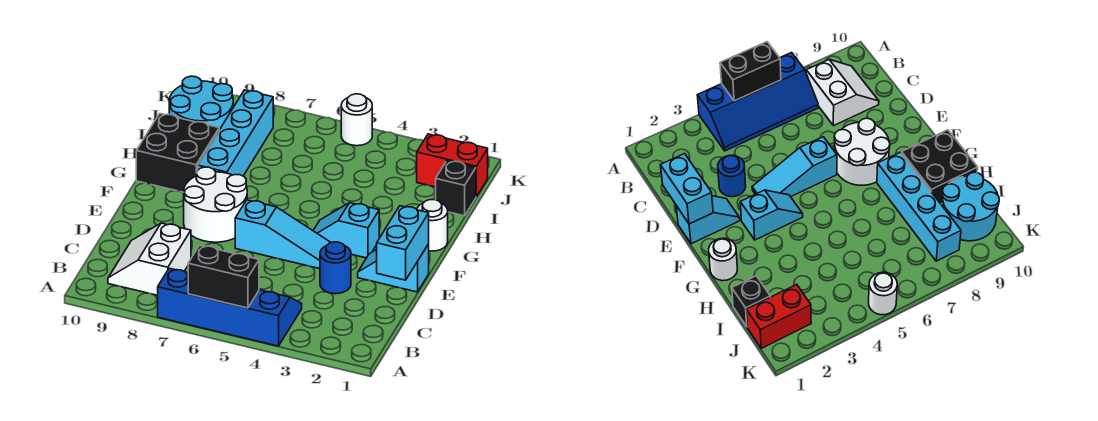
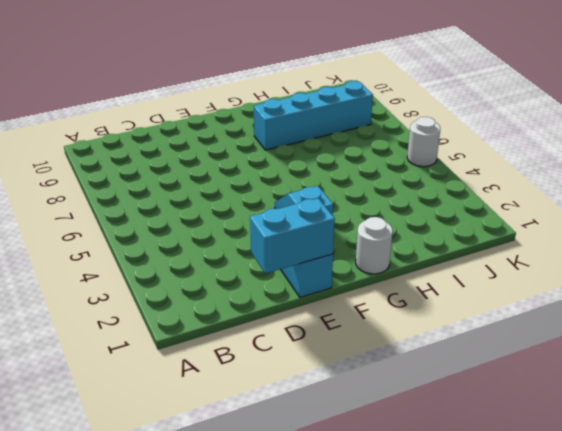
none -> blue slope A4:B7 level 1 top A
none -> white slope B8:C9 level 1 top 8
none -> blue round brick D3 level 1

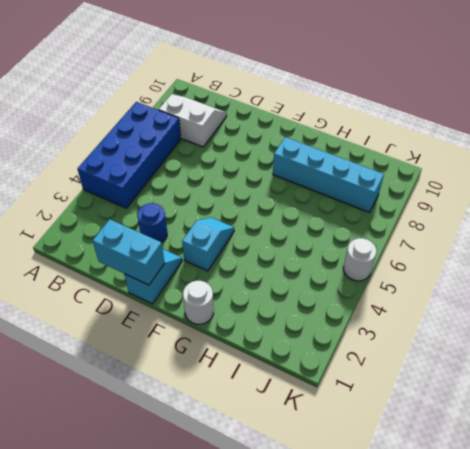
blue brick A4:B7 level 1 -> blue slope A4:B7 level 1 top A
none -> cyan slope E4:E6 level 1 top 6
none -> white round brick E7:F8 level 1
none -> black brick G9:H10 level 1

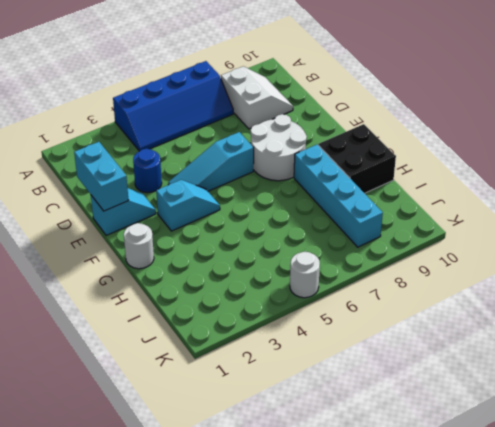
none -> black brick I1 level 1
none -> cyan round brick I9:J10 level 1
none -> red brick J1:J2 level 1

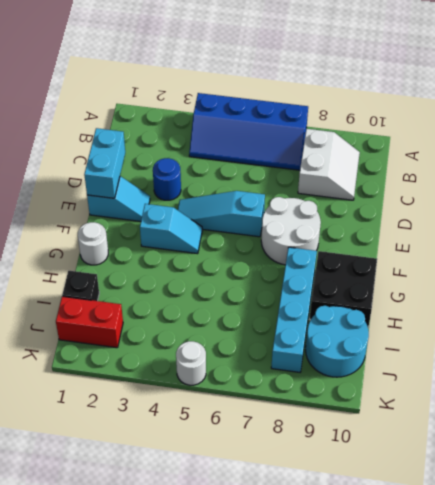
none -> black brick A5:A6 level 2

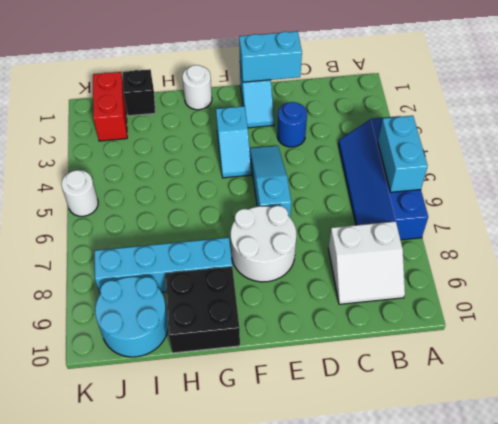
cyan brick A5:A6 level 2 -> black brick A5:A6 level 2

